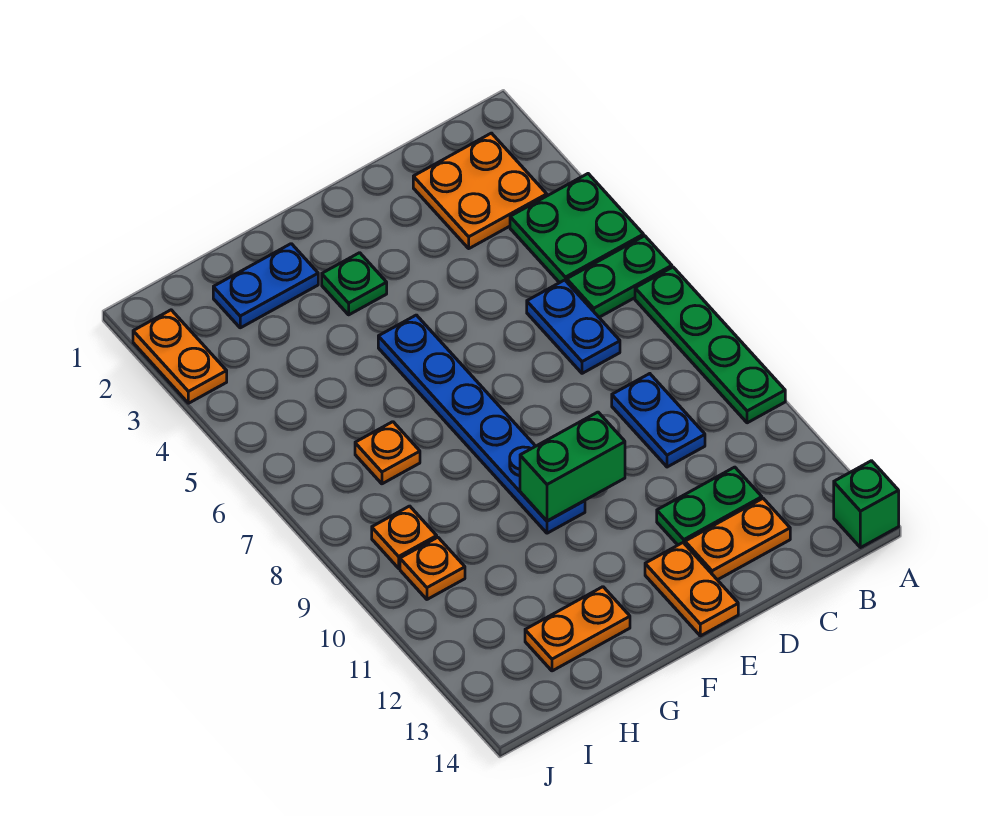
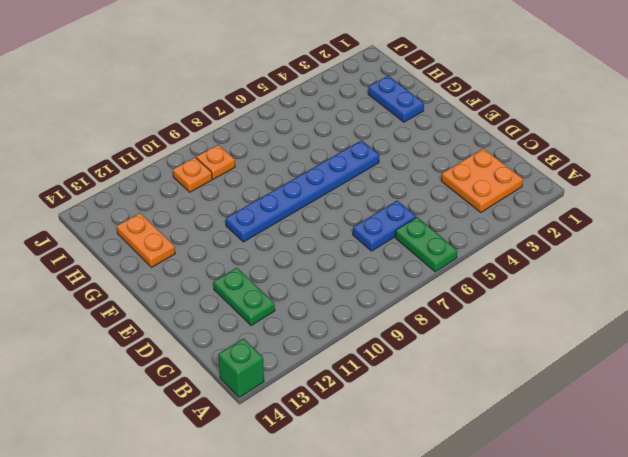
none -> green plate A4:B5 level 1
none -> green plate A7:A10 level 1
none -> blue plate C9:C10 level 1

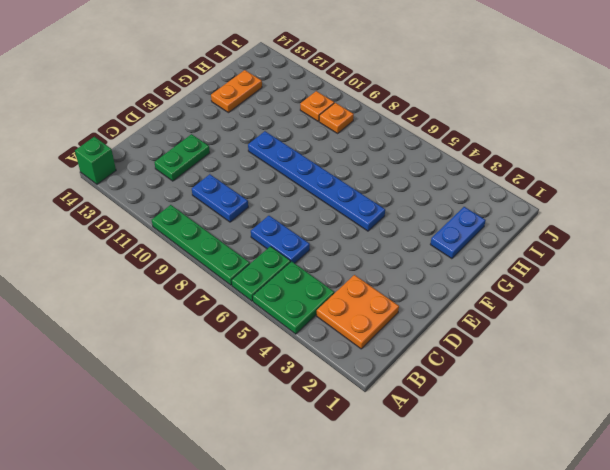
none -> orange plate C13:D13 level 1
none -> orange plate E13:E14 level 1
none -> green plate F3 level 1

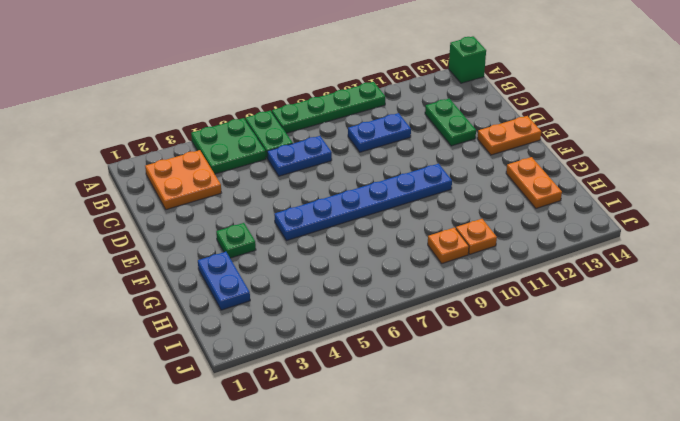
none -> orange plate C13:D13 level 1
none -> orange plate H7 level 1
none -> orange plate J2:J3 level 1

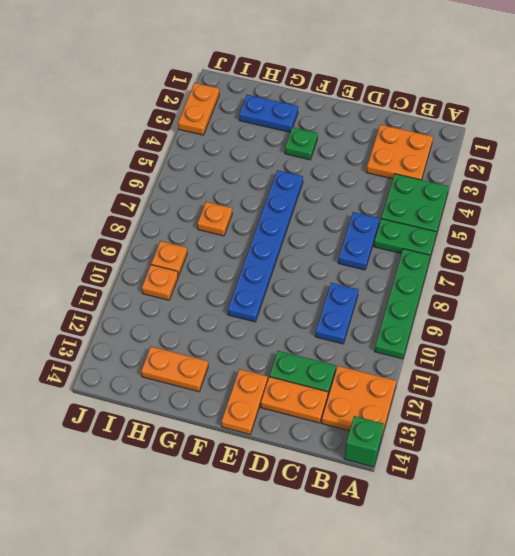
orange plate A12:B13 level 1 -> none
none -> green brick E10:F10 level 2

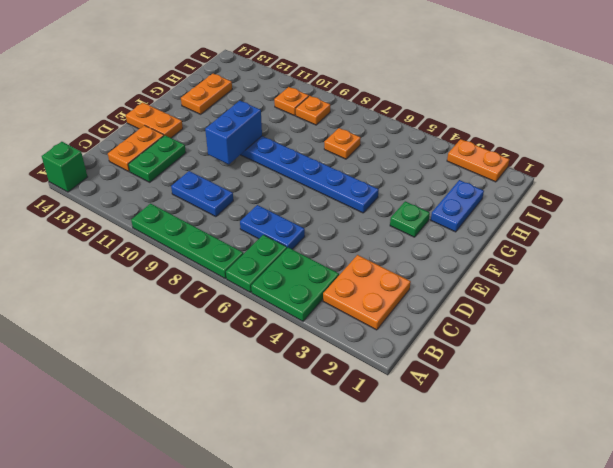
blue brick E10:F10 level 2 -> green brick E10:F10 level 2

